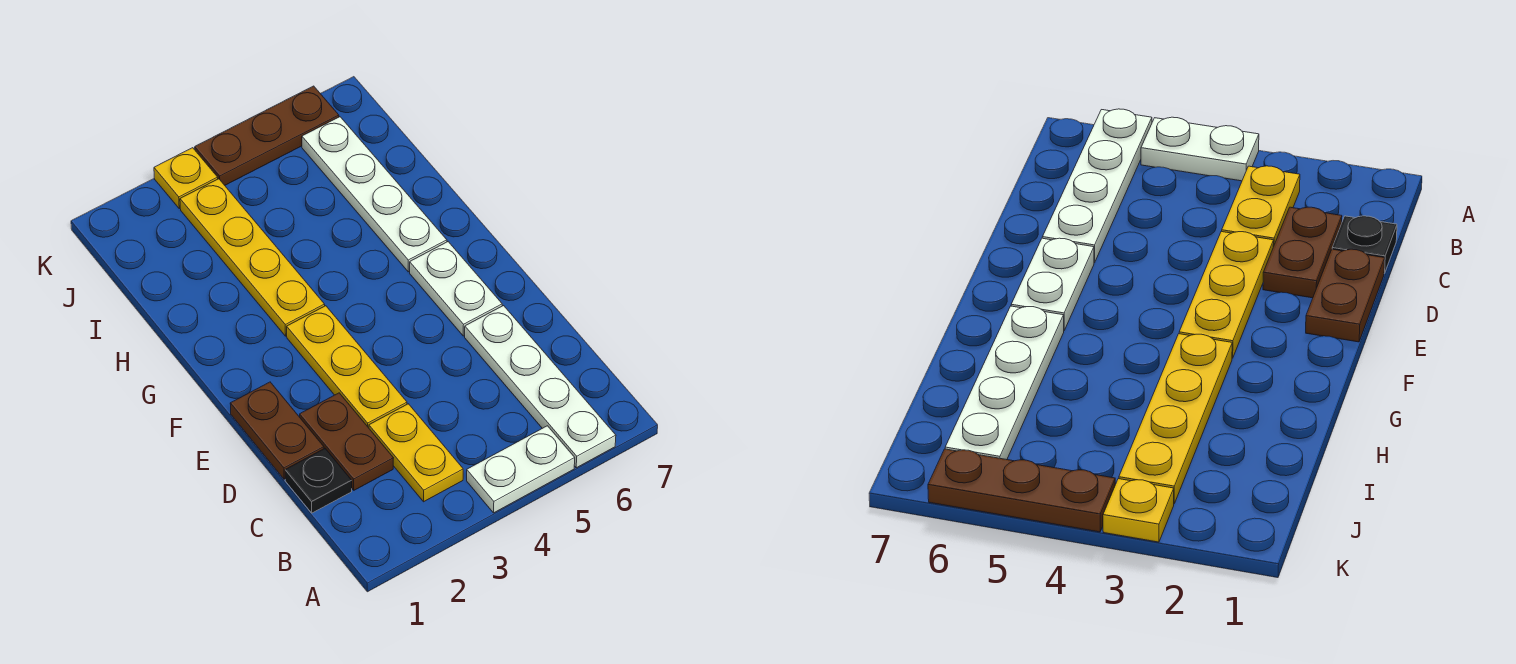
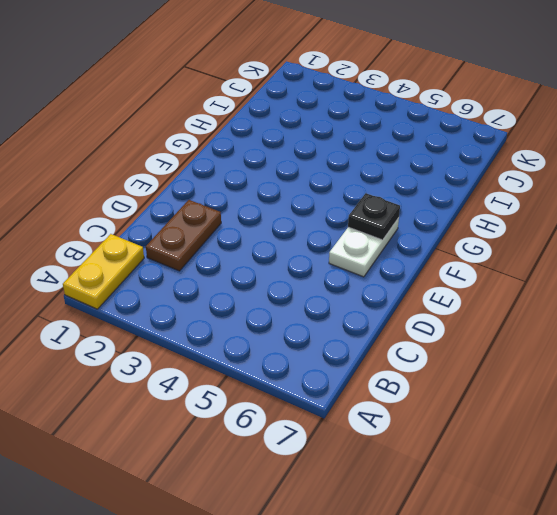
yellow plate A1:B1 level 1 -> yellow plate B3:C3 level 1
black plate F6 level 2 -> black plate C1 level 1
none -> white plate A4:A5 level 1
none -> white plate A6:D6 level 1
none -> brown plate D1:E1 level 1

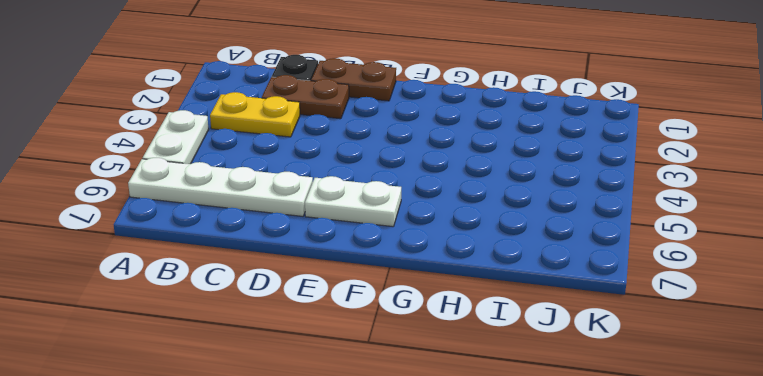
none -> yellow plate D3:F3 level 1
none -> yellow plate G3:J3 level 1
none -> white plate G6:J6 level 1

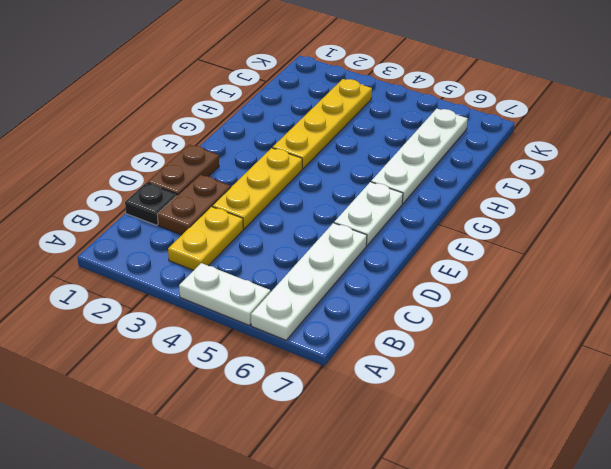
none -> yellow plate K3 level 1
none -> brown plate K4:K6 level 1

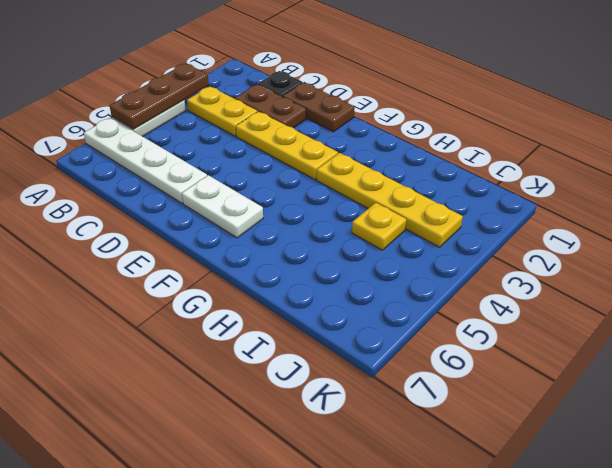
brown plate A3:A5 level 2 -> brown plate K4:K6 level 1
yellow plate I4 level 1 -> yellow plate K3 level 1
none -> white plate G6:J6 level 1

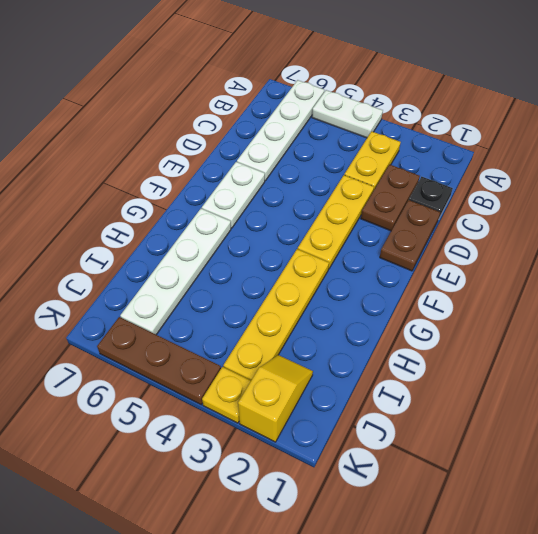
yellow slope J2:K2 level 1 top K -> none

